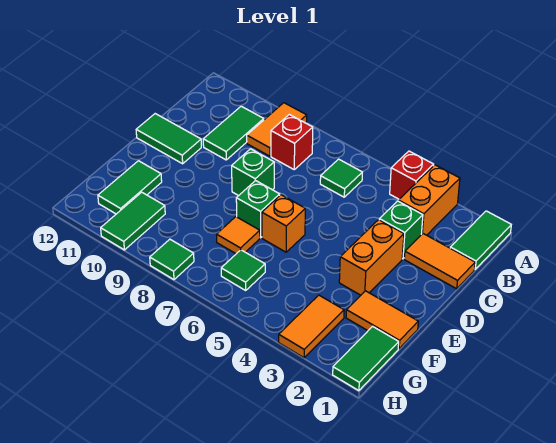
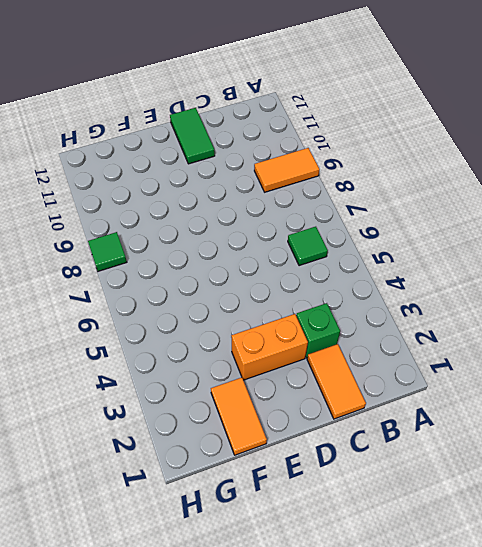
none -> green tile A1:B1 level 1
none -> orange brick A3:B3 level 1
none -> red brick A4 level 1

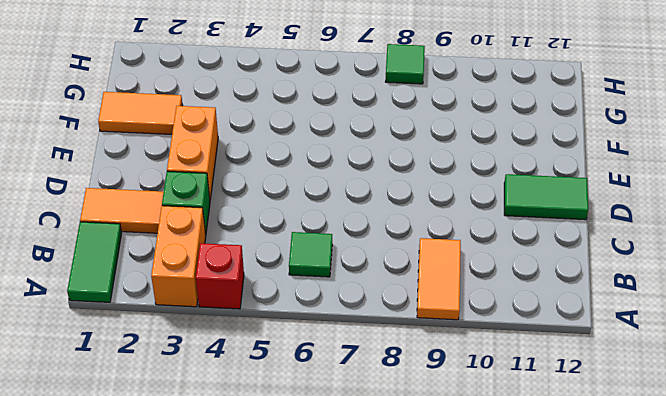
none -> red brick B8 level 1
none -> green tile B10:C10 level 1
none -> green brick D8 level 1

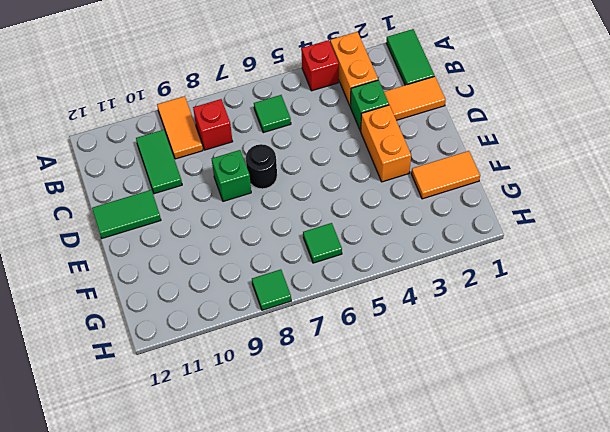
black round brick D7 level 1 -> none
none -> orange brick E6 level 1
none -> green brick E7 level 1
none -> orange tile F7 level 1

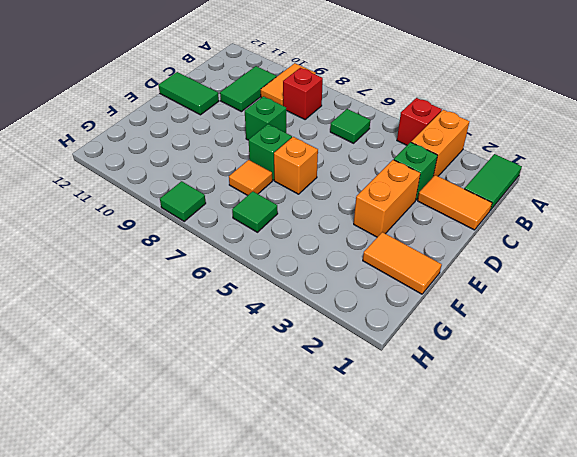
none -> green tile F11:G11 level 1
none -> green tile G1:H1 level 1
none -> orange tile G3:H3 level 1

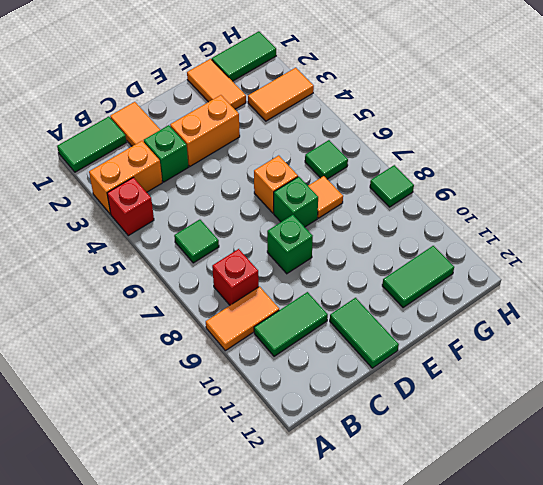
none -> green tile G10:H10 level 1

